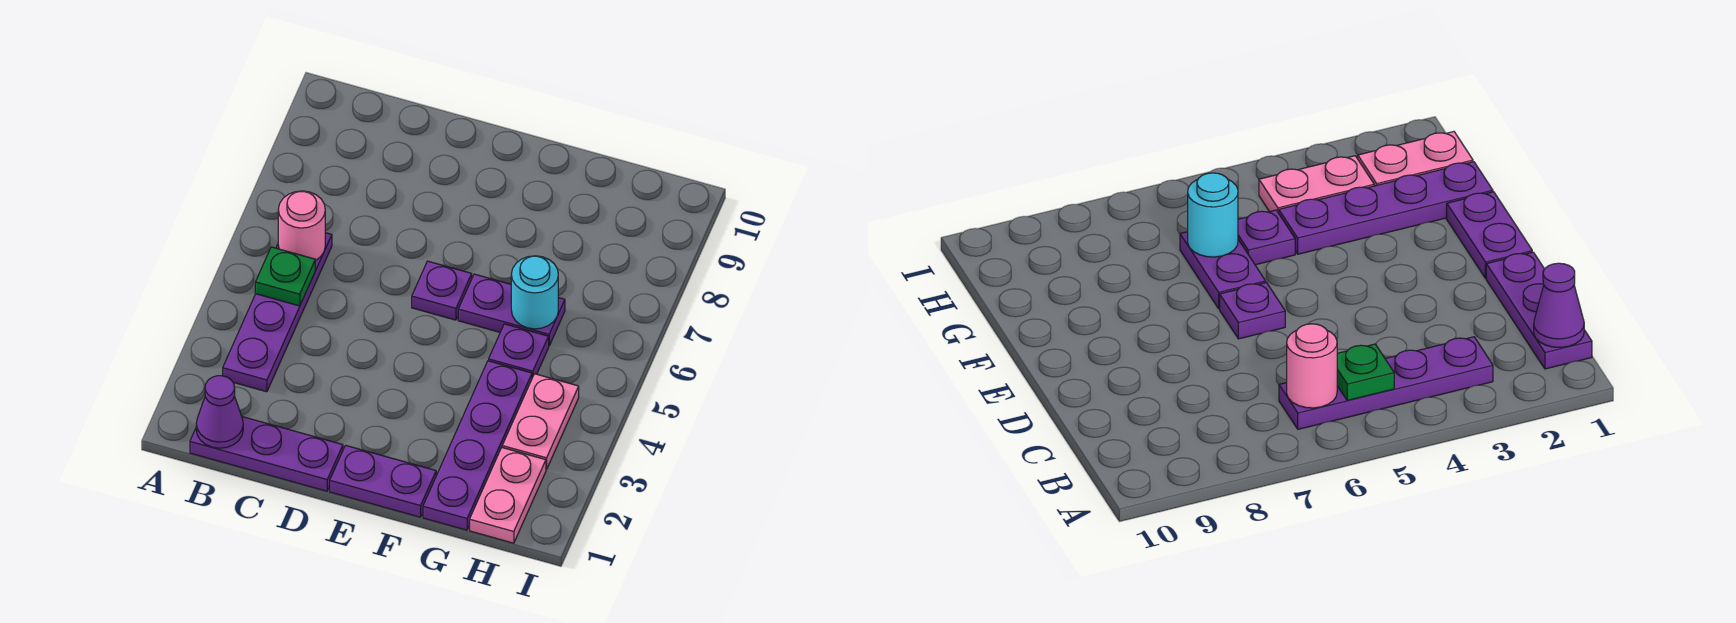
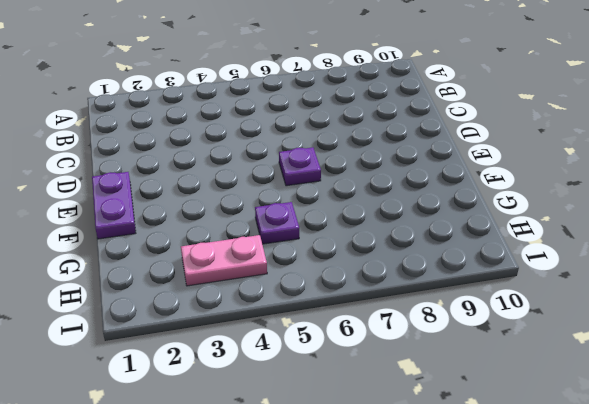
none -> purple plate B1:D1 level 1
none -> purple plate B3:B6 level 1
none -> purple plate F6:G6 level 1

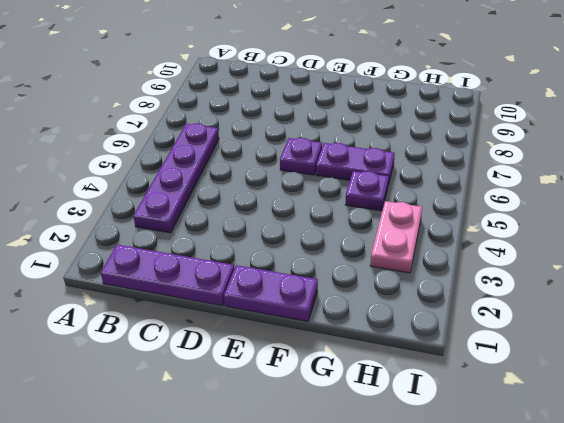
none -> purple plate G1:G4 level 1
none -> pink plate H1:H2 level 1
none -> purple cone B1 level 2

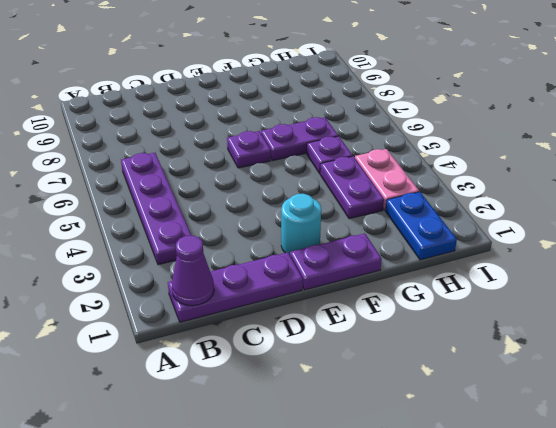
cyan round brick E2 level 1 -> cyan round brick G6 level 2
purple plate G3:G4 level 1 -> purple plate G1:G4 level 1
blue plate H1:H2 level 1 -> pink plate H1:H2 level 1
none -> green plate B5 level 2
none -> pink round brick B6 level 2

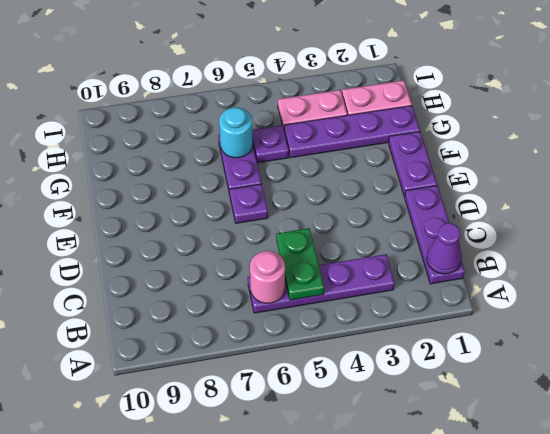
green plate B5:C5 level 2 -> green plate B5 level 2

